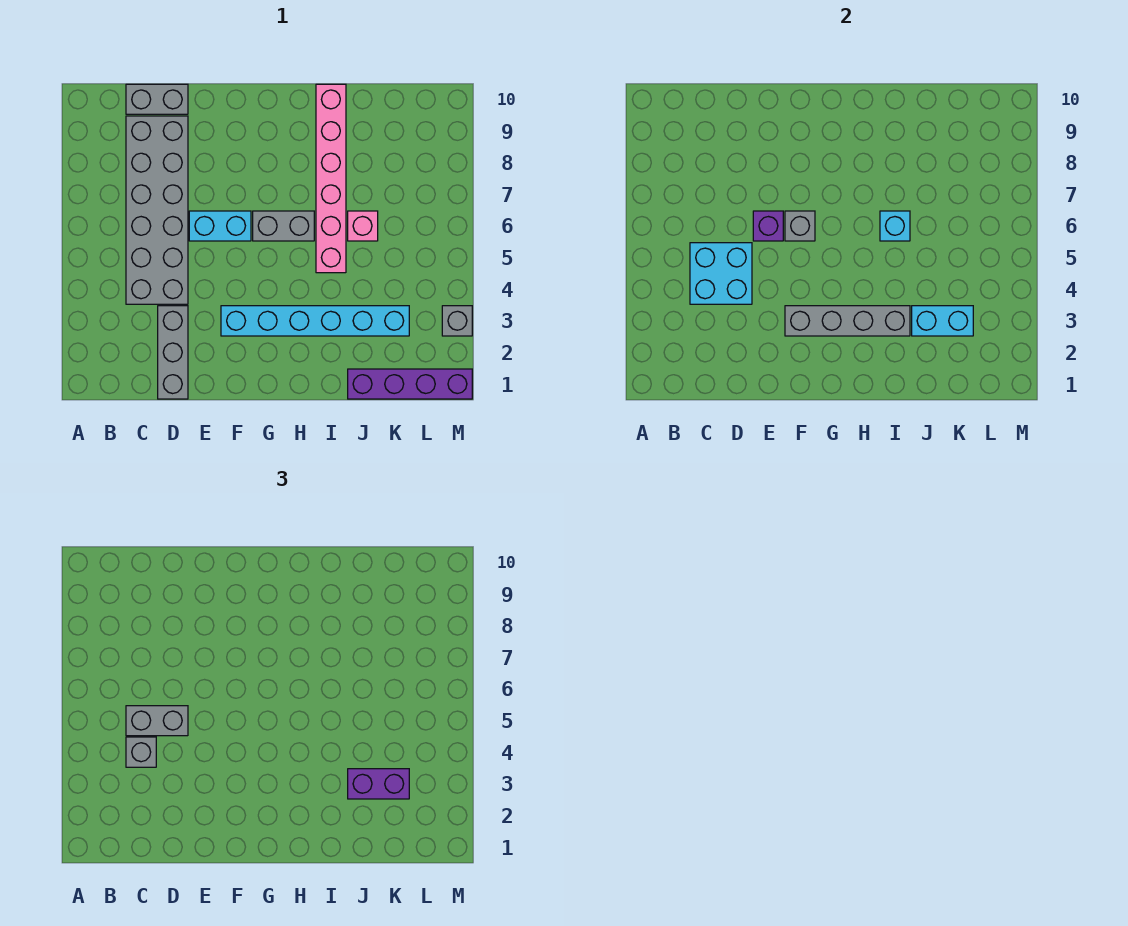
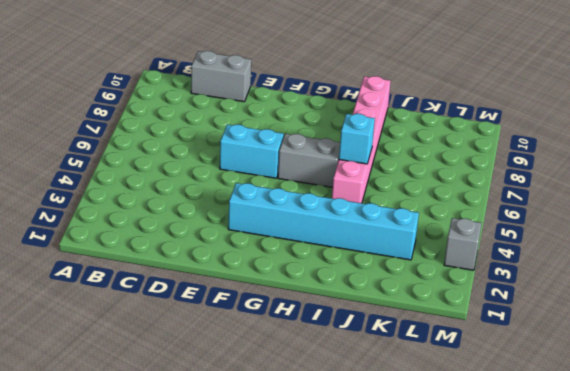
none -> grey brick C4:D9 level 1
none -> grey brick D1:D3 level 1
none -> purple brick J1:M1 level 1

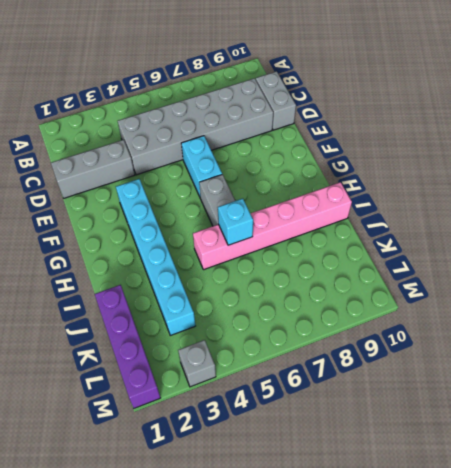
none -> pink brick J6 level 1
none -> cyan brick C4:D5 level 2
none -> purple brick E6 level 2

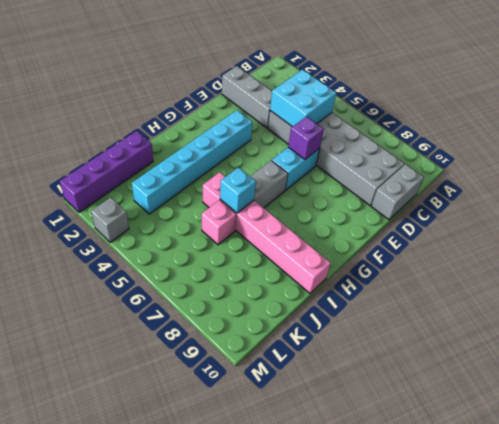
none -> grey brick F3:I3 level 2
none -> grey brick F6 level 2
none -> cyan brick J3:K3 level 2

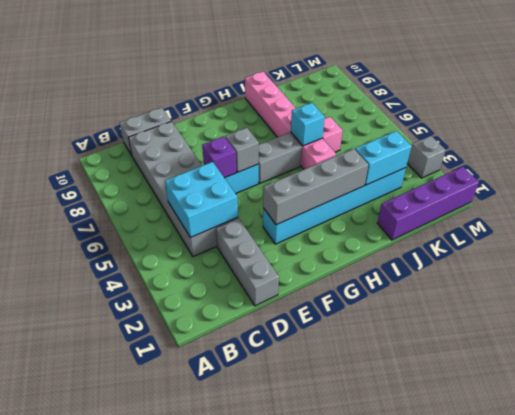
none -> grey brick C4 level 3
none -> grey brick C5:D5 level 3
none -> purple brick J3:K3 level 3

